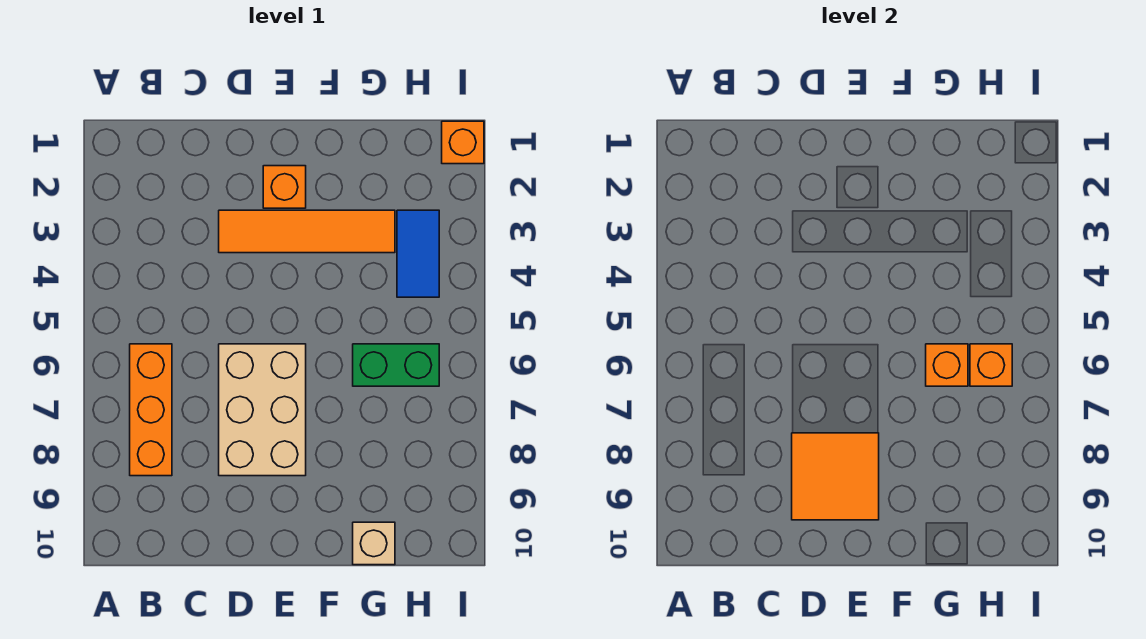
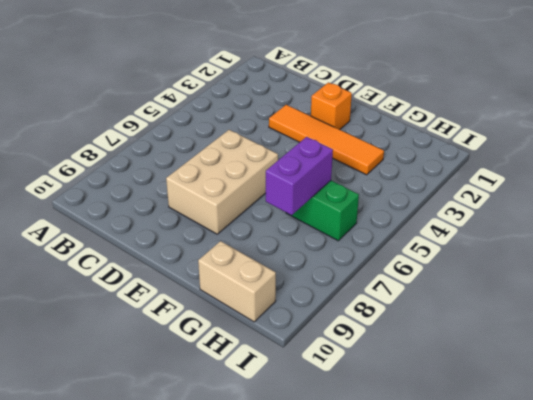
purple brick G6:G7 level 2 -> orange brick G6 level 2
tan brick G10:H10 level 1 -> tan brick G10 level 1
none -> orange brick B6:B8 level 1
none -> blue tile H3:H4 level 1

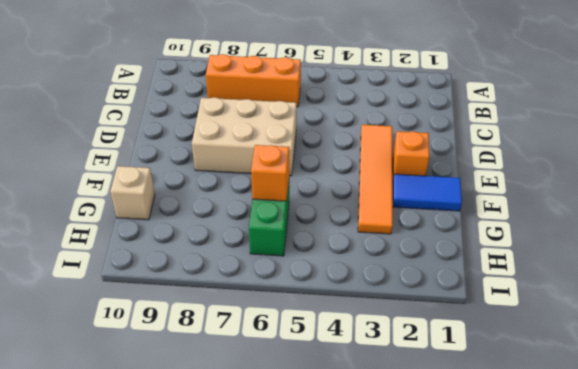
blue tile F1:F2 level 1 -> blue tile H3:H4 level 1
none -> orange brick I1 level 1
none -> orange tile D8:E9 level 2

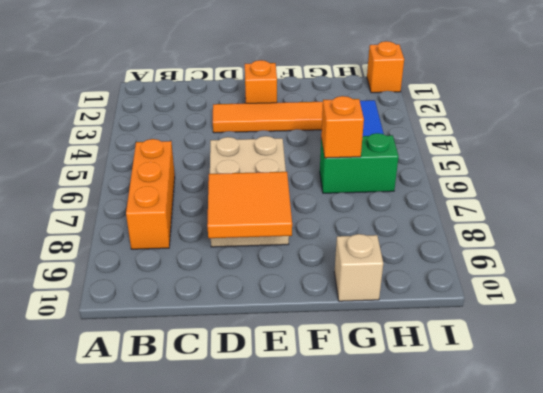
none -> orange brick H6 level 2

